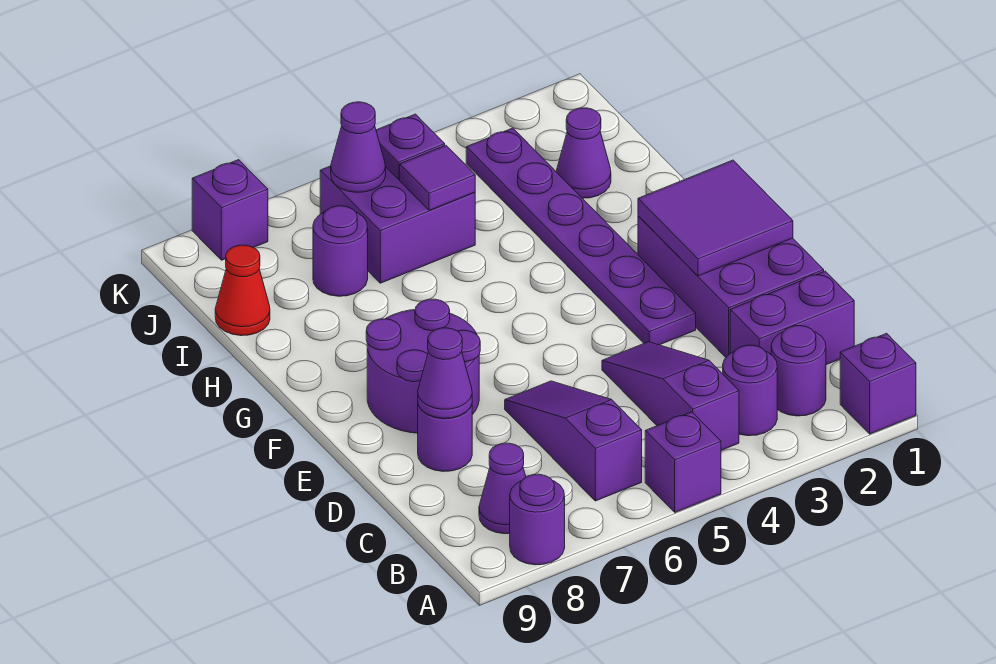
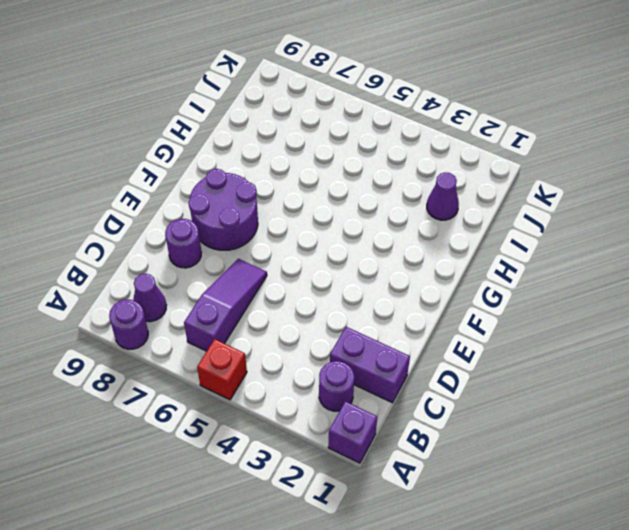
red brick A5 level 1 -> purple brick A5 level 1
none -> purple round brick B3 level 1
none -> purple slope B4:D4 level 1 top B
none -> purple brick D1:F2 level 1

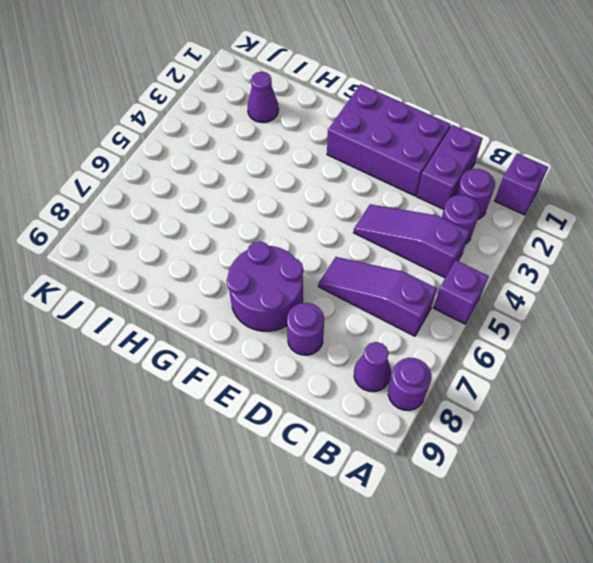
none -> purple plate E3:J3 level 1
none -> purple brick I5:J6 level 1
none -> purple round brick I7 level 1

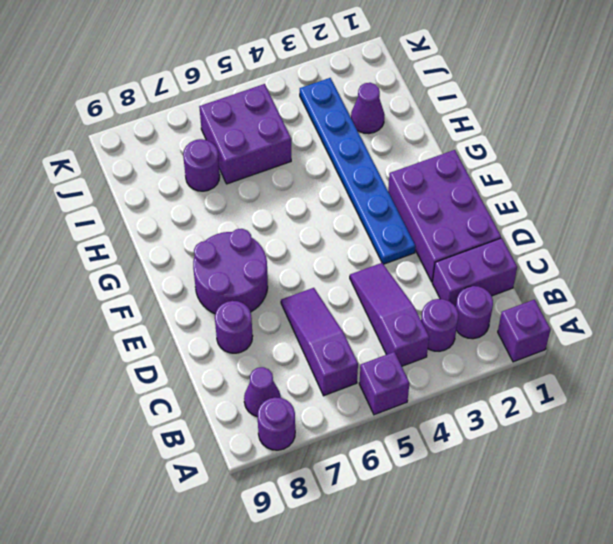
blue plate E3:J3 level 1 -> purple plate E3:J3 level 1
none -> red cone I9 level 1
none -> purple brick K8 level 1
none -> purple cone D8 level 2

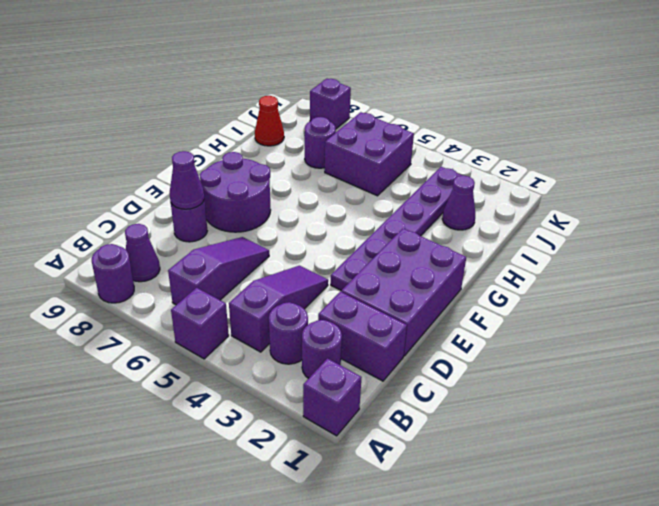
none -> purple tile E1:F2 level 2
none -> purple tile I5 level 2
none -> purple plate J5 level 2

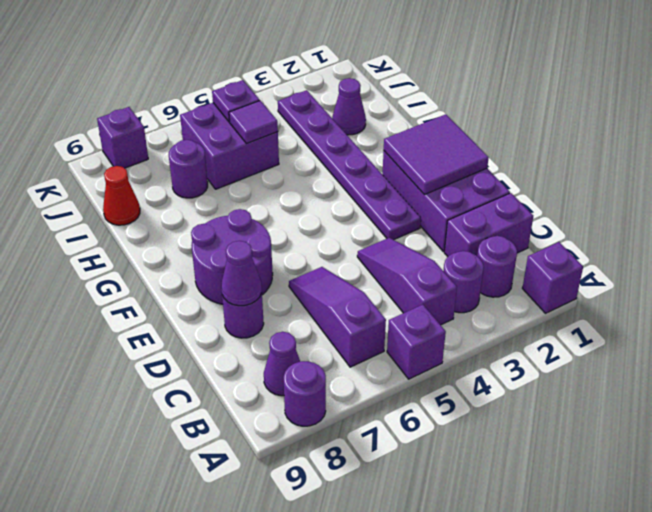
none -> purple cone J6 level 2

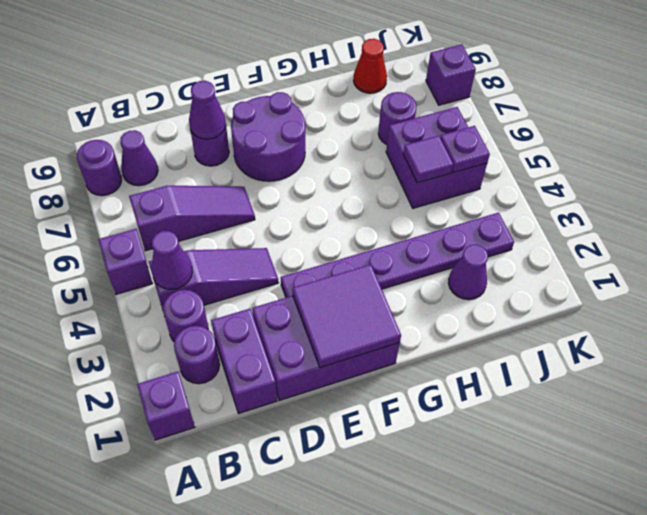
purple cone B4 level 2 -> purple cone J6 level 2

